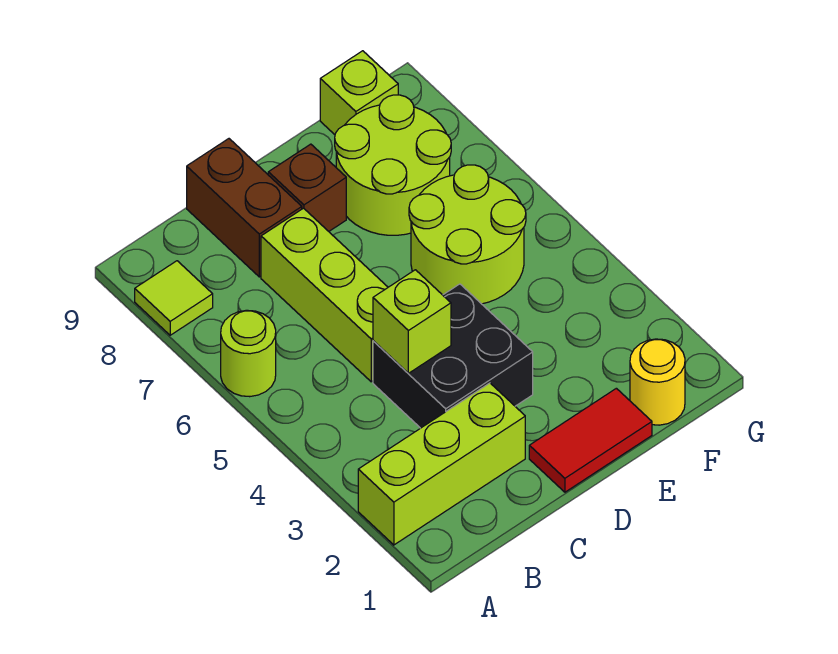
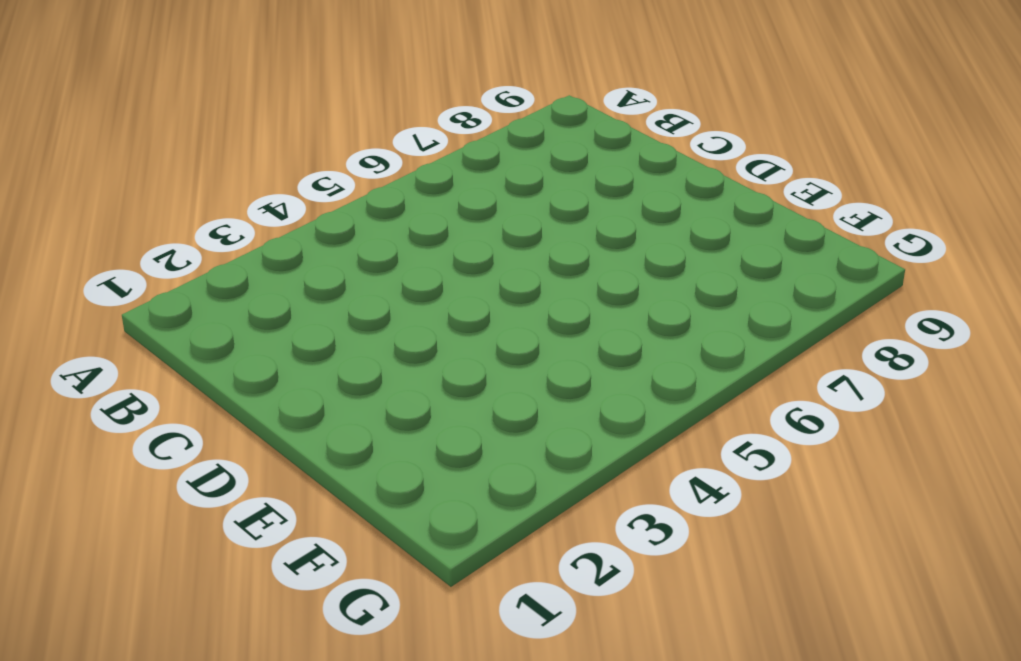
none -> lime brick A2:C2 level 1
none -> lime round brick A6 level 1
none -> lime tile A8 level 1

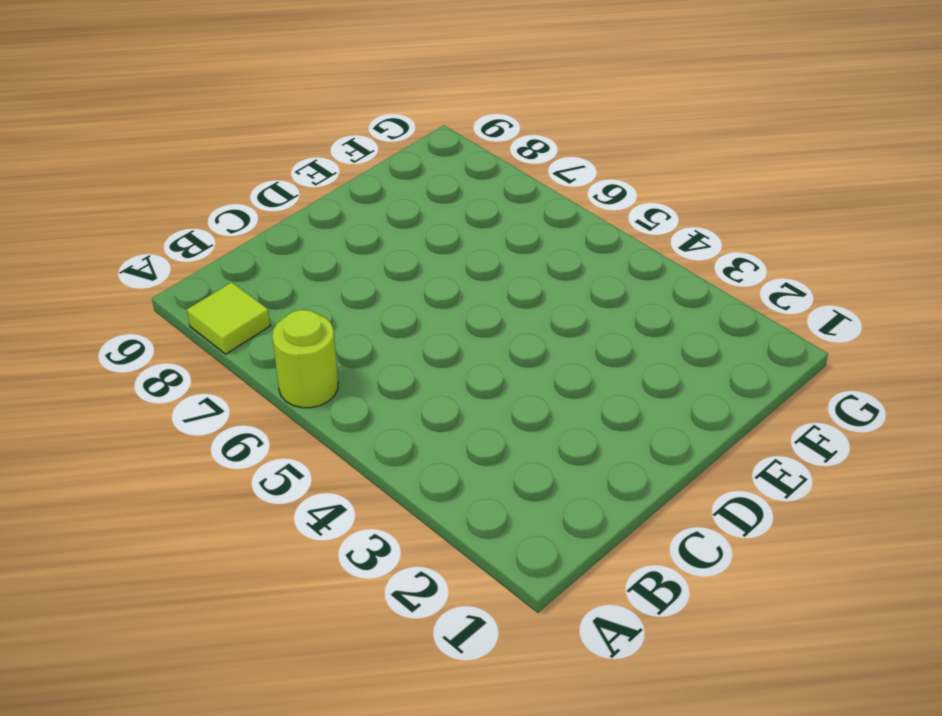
none -> lime brick A2:C2 level 1
none -> black brick C3:D4 level 1
none -> lime brick C5:C7 level 1

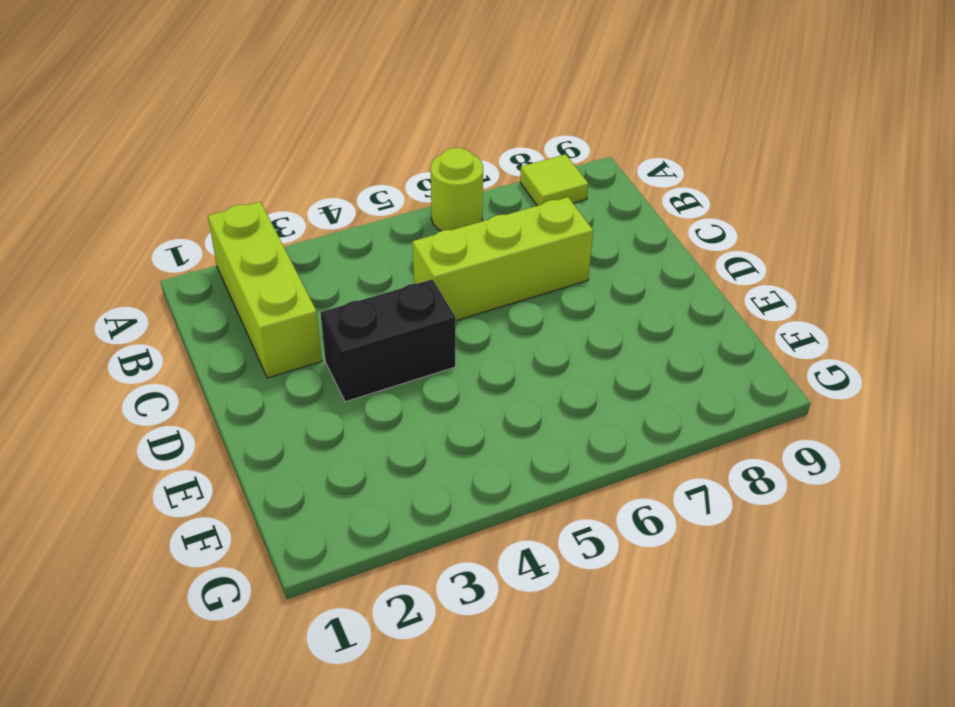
black brick D3:D4 level 1 -> black brick C3:D4 level 1
none -> brown brick C8:C9 level 1
none -> red tile D1:E1 level 1
none -> brown brick D8 level 1

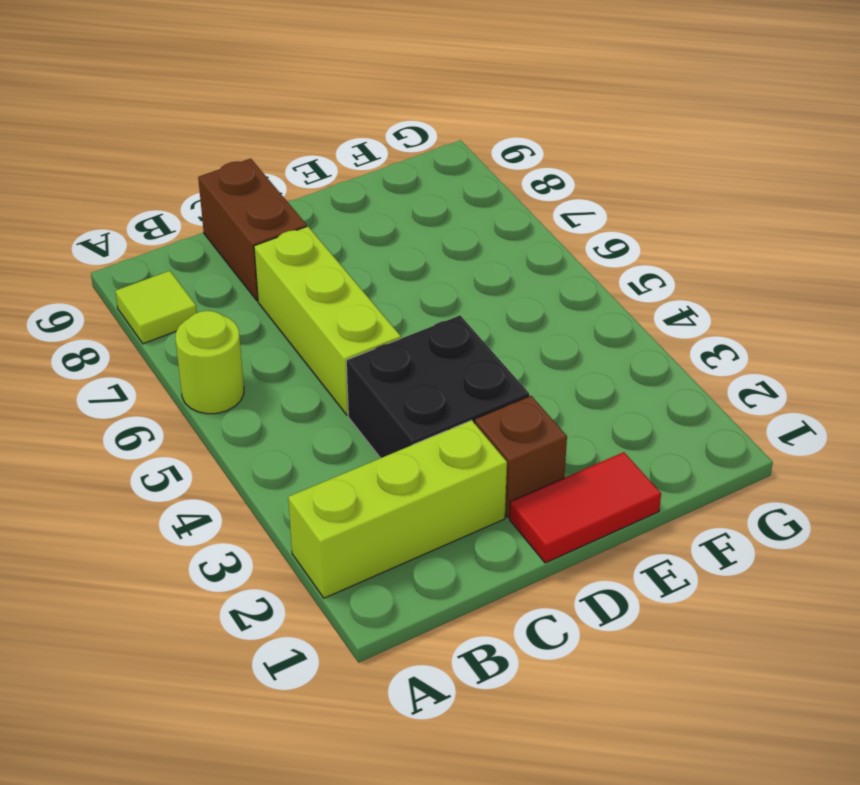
brown brick D2 level 1 -> brown brick D8 level 1
none -> lime round brick E5:F6 level 1
none -> lime round brick E7:F8 level 1
none -> yellow round brick F1 level 1

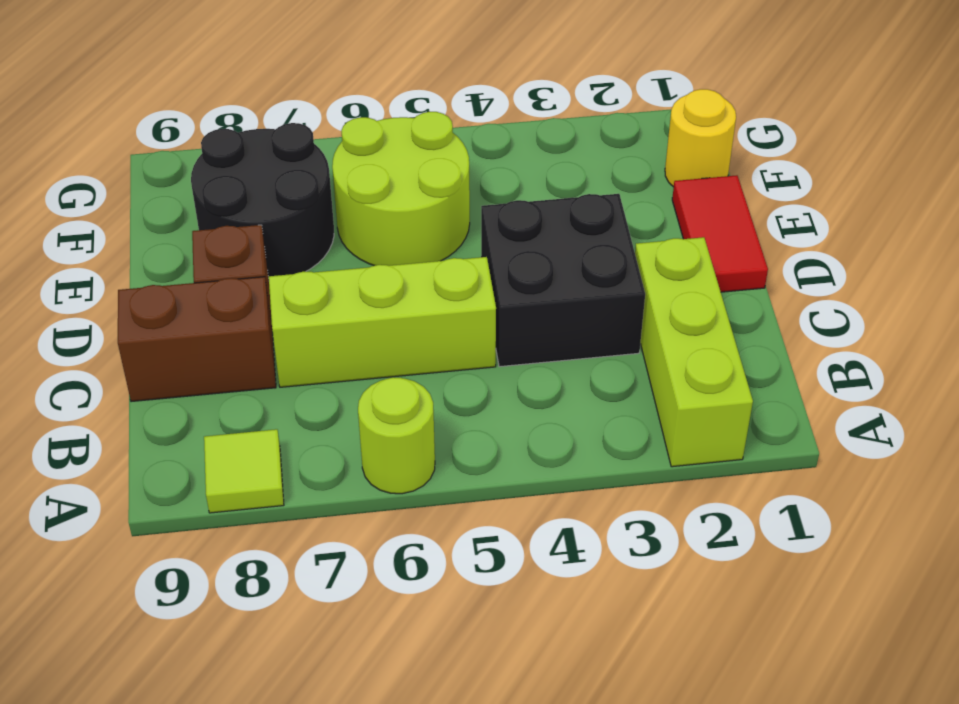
black round brick E7:F8 level 1 -> lime round brick E7:F8 level 1
none -> lime brick F9 level 1
none -> lime brick C4 level 2

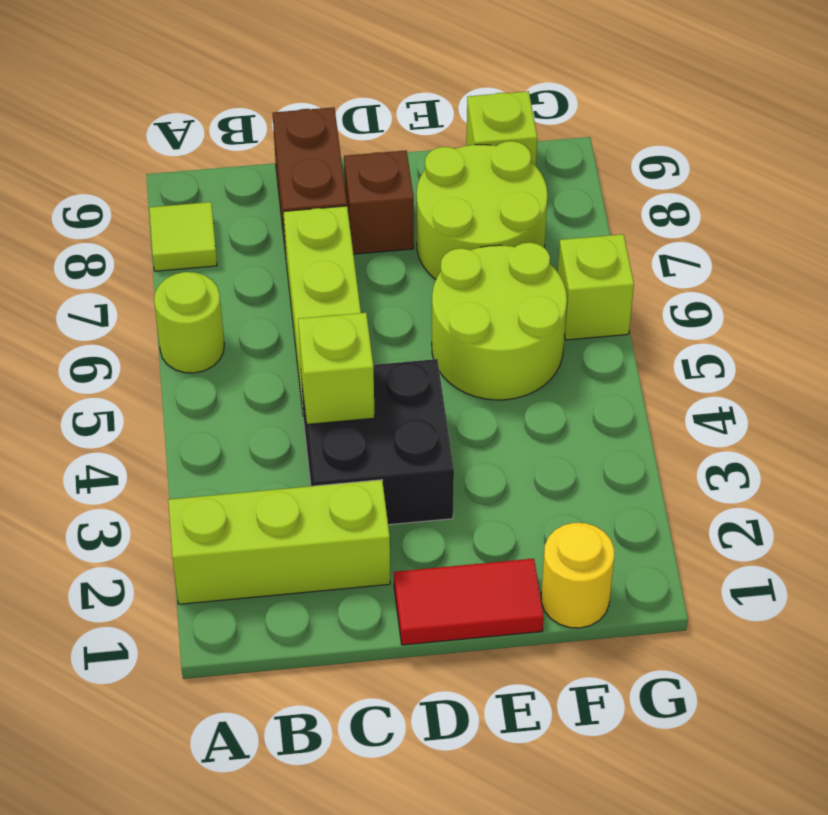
lime brick G6 level 1 -> none

